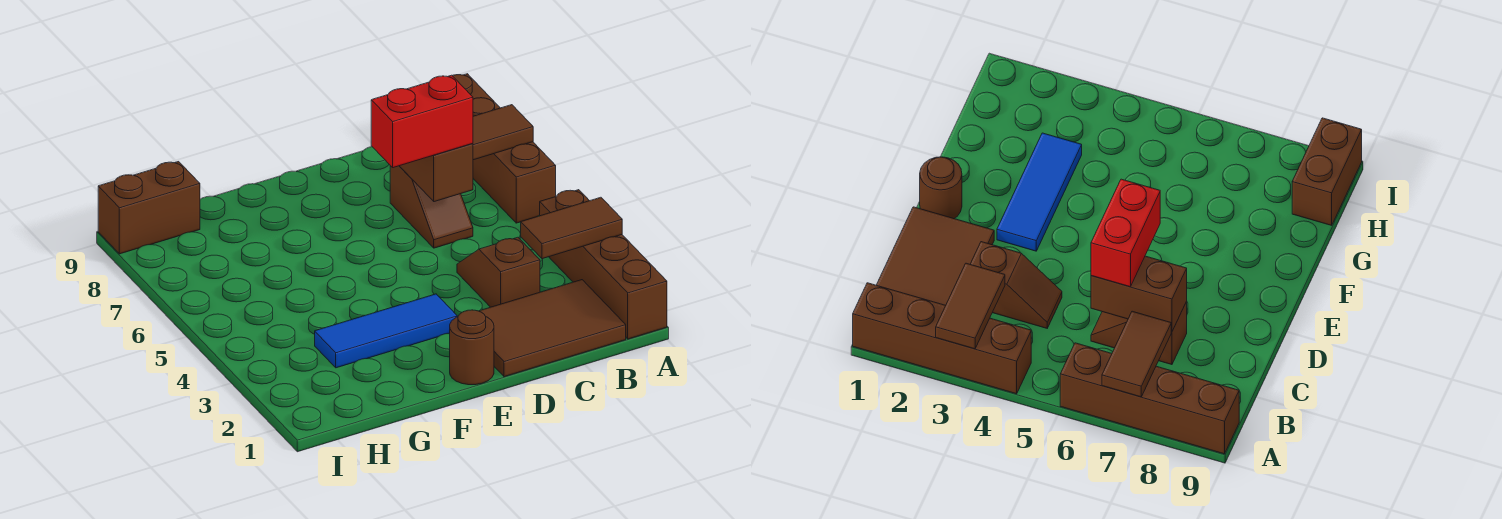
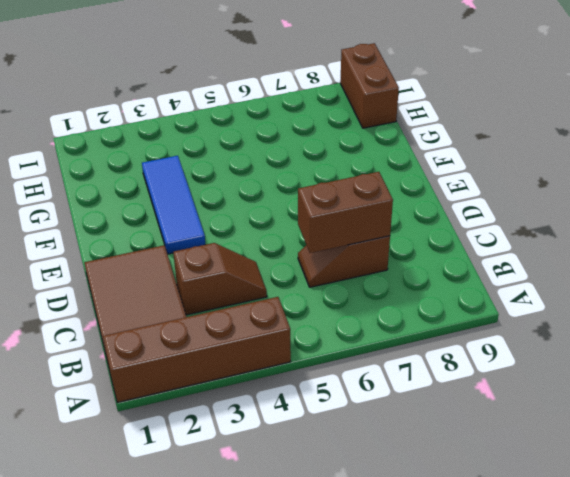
none -> brown brick A6:A9 level 1
none -> brown round brick E1 level 1
none -> brown tile A3:B3 level 2

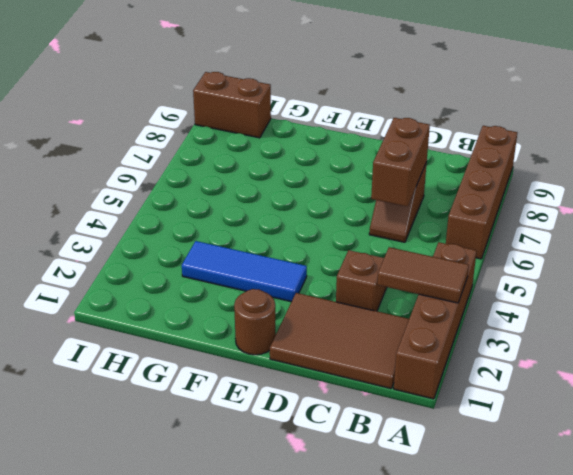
none -> brown tile A7:B7 level 2
none -> red brick C6:D6 level 3

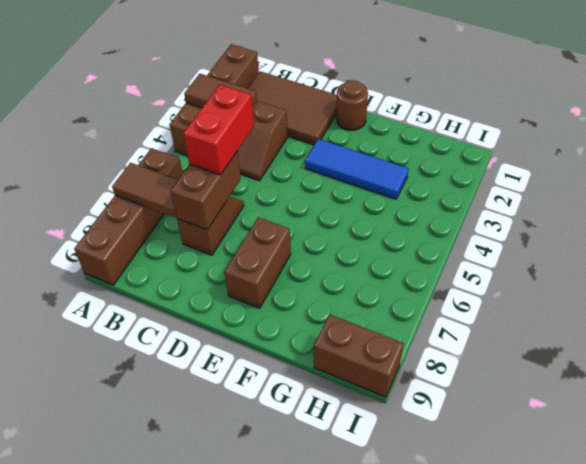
red brick C5:C6 level 3 -> red brick C6:D6 level 3
brown brick E7:E8 level 1 -> none

